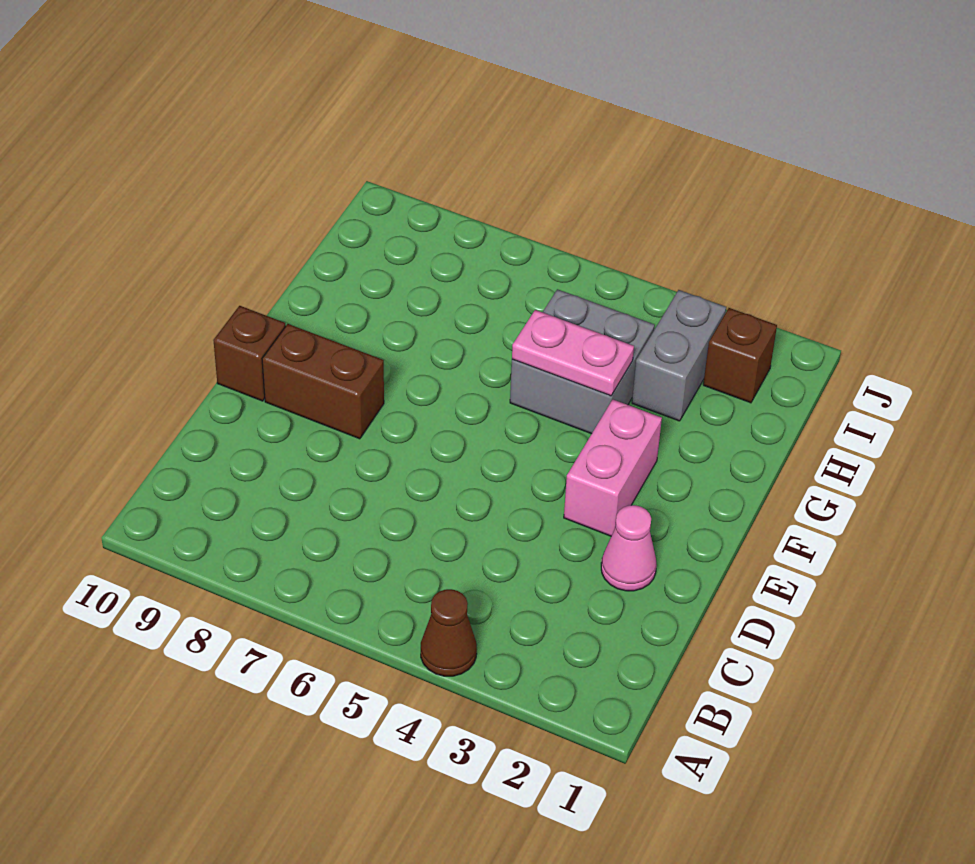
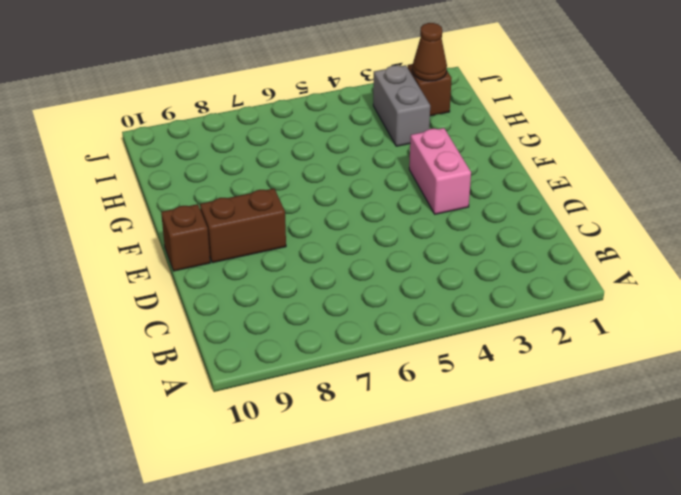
brown cone I2 level 2 -> brown cone A4 level 1
none -> pink cone D2 level 1
none -> grey brick G4:H5 level 1

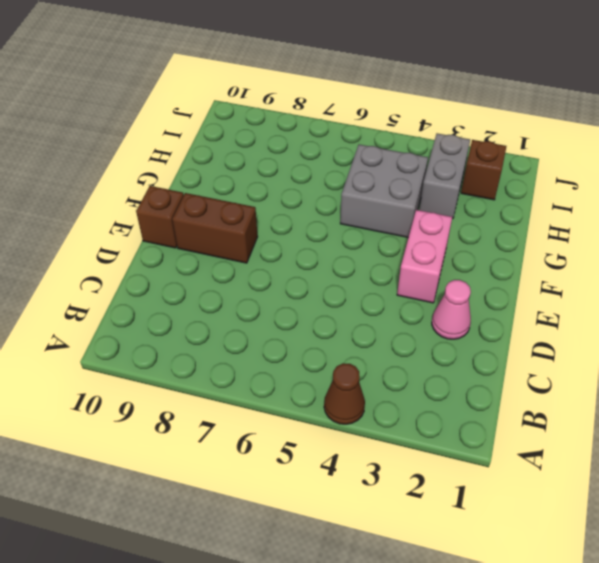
none -> pink plate G4:G5 level 2

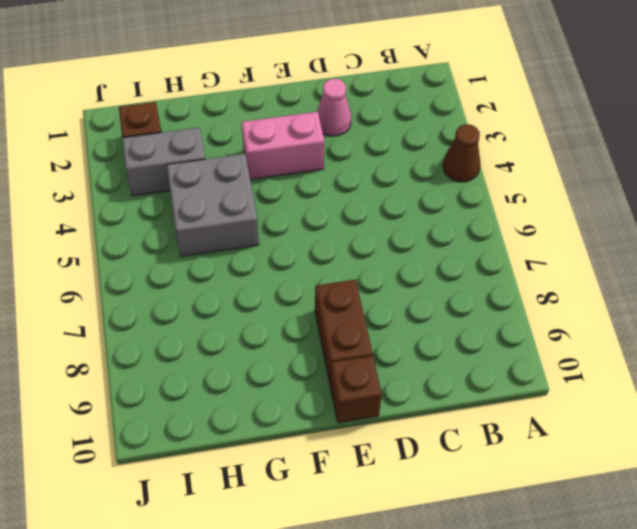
none -> pink plate G4:G5 level 2

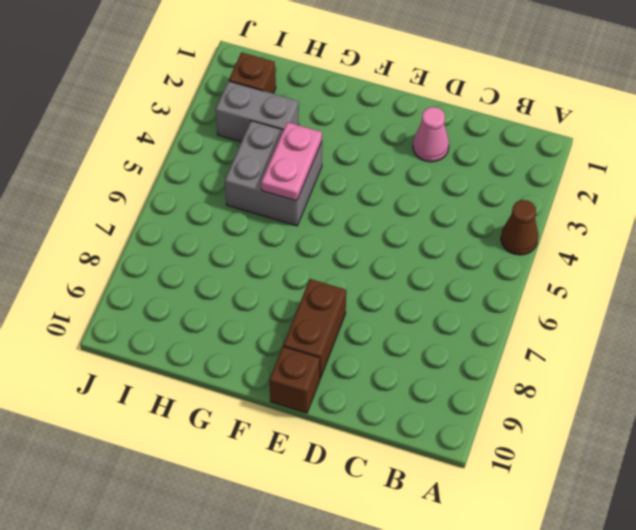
none -> pink brick E3:F3 level 1

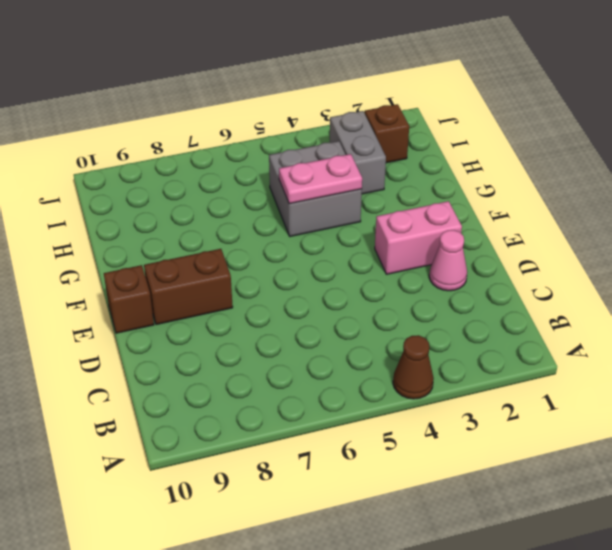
pink brick E2:E3 level 1 -> pink brick E3:F3 level 1

